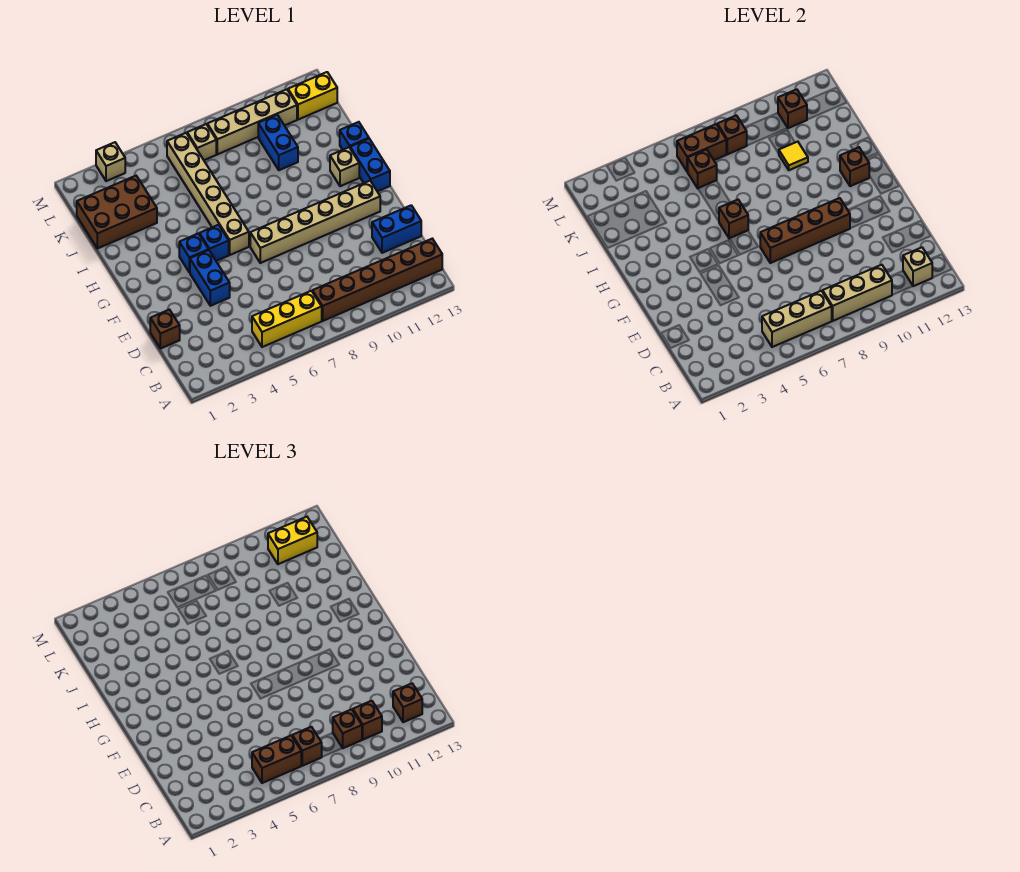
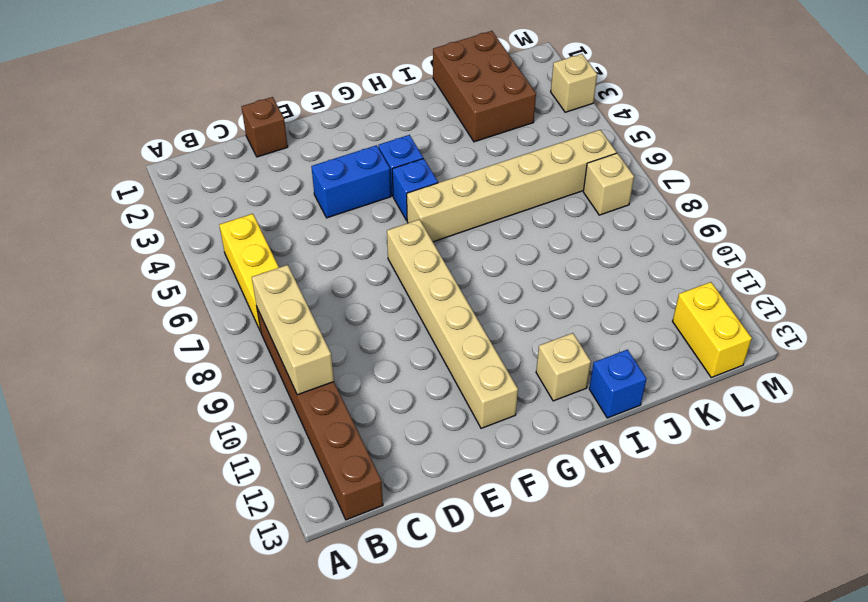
none -> blue brick D12:D13 level 1
none -> blue brick G13:H13 level 1
none -> blue brick J10:K10 level 1
none -> tan brick L8:L11 level 1

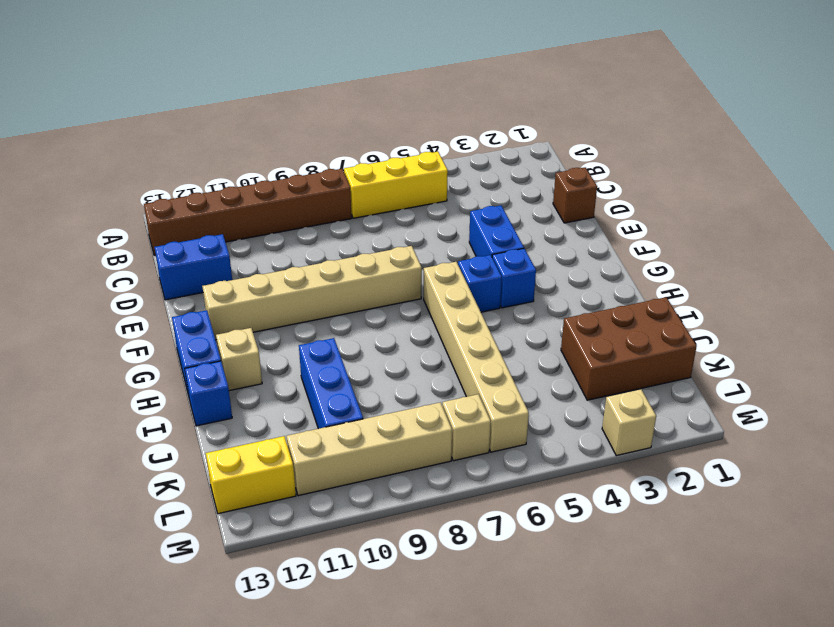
blue brick I10:K10 level 1 -> blue brick J10:K10 level 1
none -> tan brick B5:B7 level 2
none -> tan brick B8:B10 level 2
none -> tan brick B12 level 2
none -> brown brick F7:F10 level 2

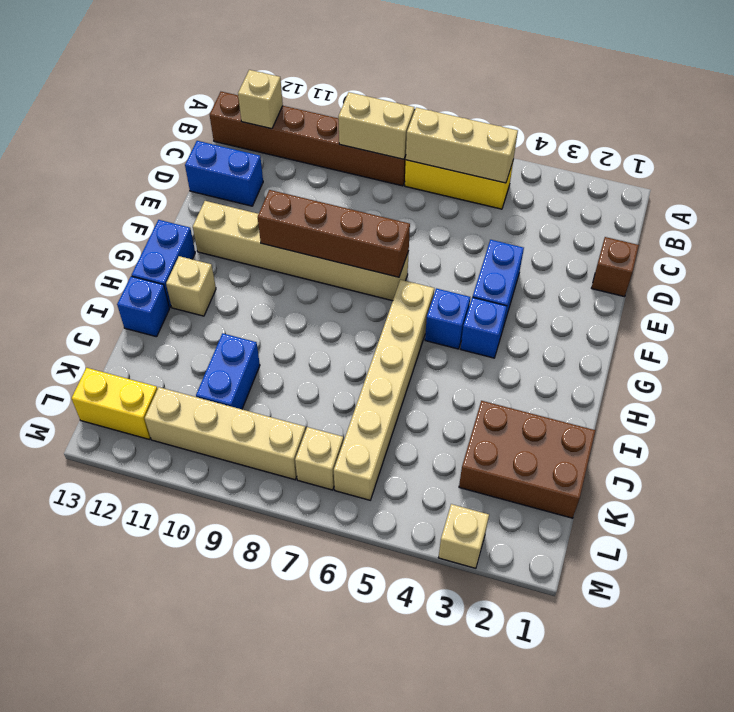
tan brick B8:B9 level 2 -> tan brick B8:B10 level 2
none -> brown brick H6 level 2
none -> brown brick H12 level 2
none -> yellow tile J10 level 2
none -> brown brick K6 level 2

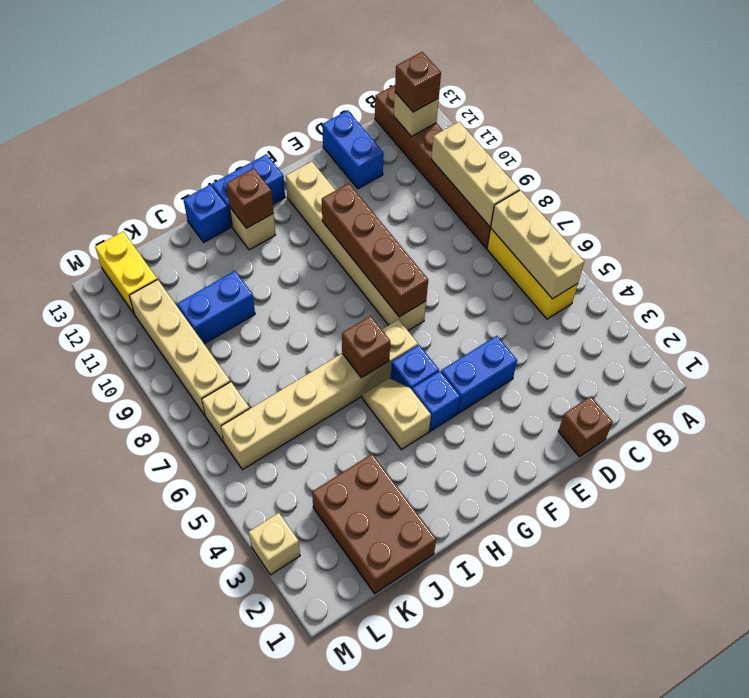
tan slope H4:H5 level 1 top 4 -> none
none -> yellow tile J10 level 2
none -> brown brick K6 level 2
none -> brown brick L6:L7 level 2
none -> brown brick L8 level 2

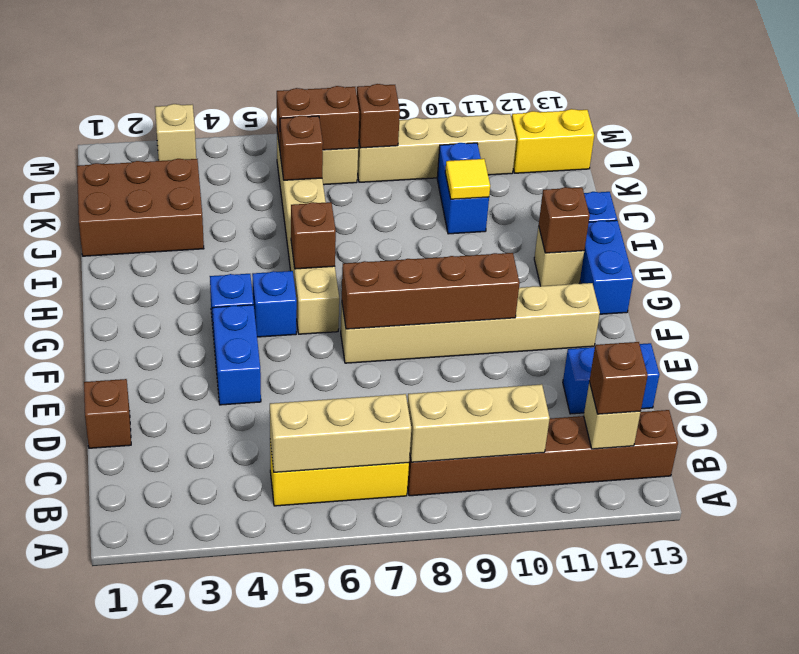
none -> brown brick L11 level 2
none -> brown brick B5:B6 level 3
none -> brown brick B7 level 3
none -> brown brick B9 level 3

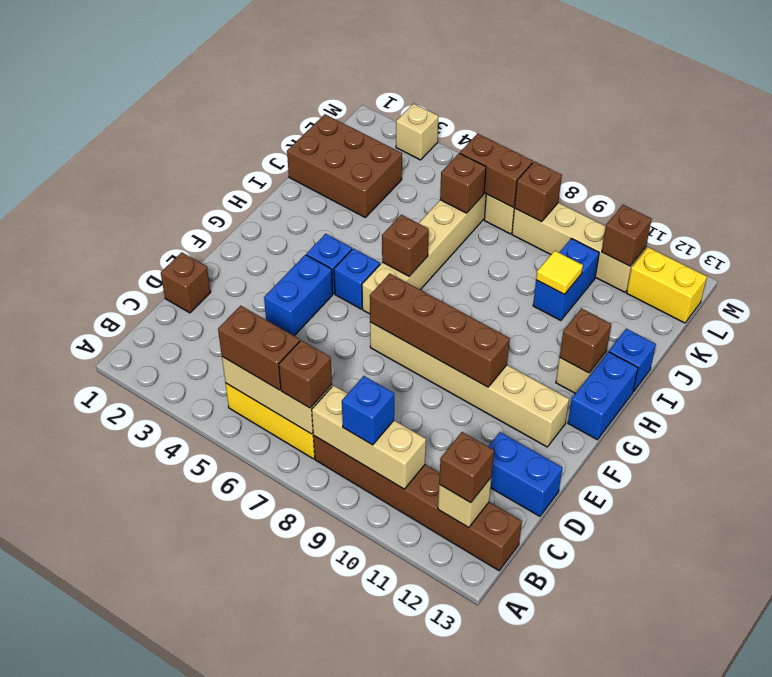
blue brick B9 level 3 -> brown brick B9 level 3
none -> brown brick B10 level 3
none -> yellow brick L11:L12 level 3

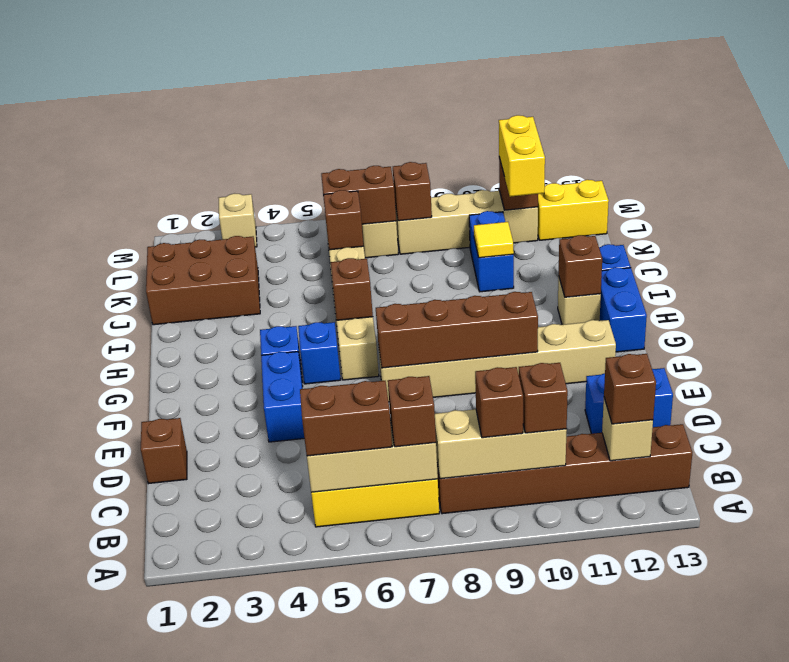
yellow brick K11:L11 level 3 -> yellow brick L11:L12 level 3

